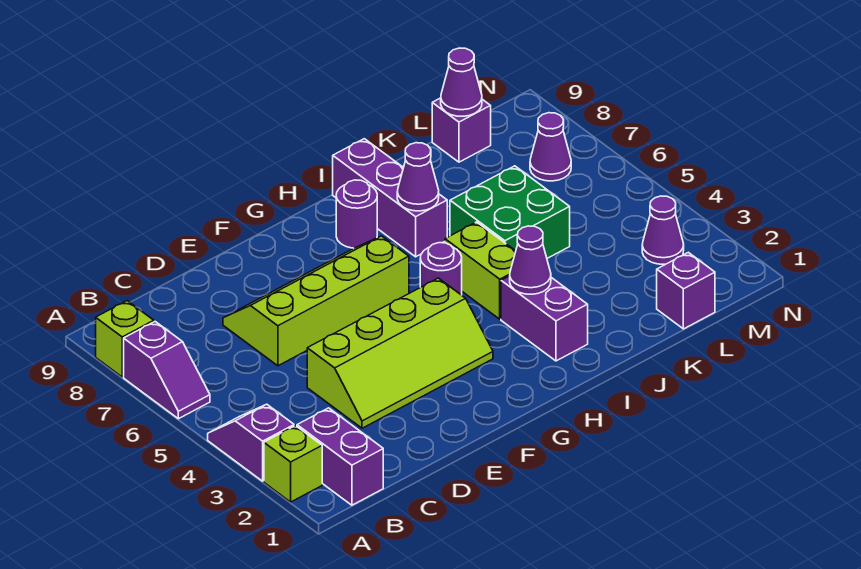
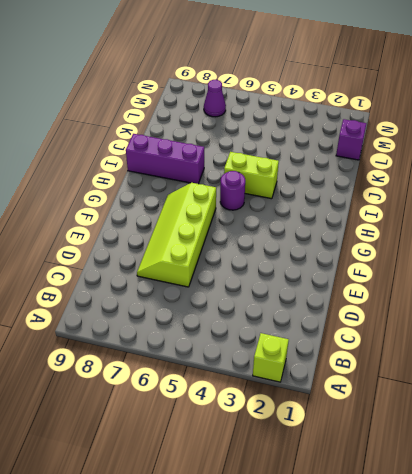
none -> purple slope A3:A4 level 1 top 3
none -> purple slope A6:A7 level 1 top 7
none -> lime brick A8 level 1

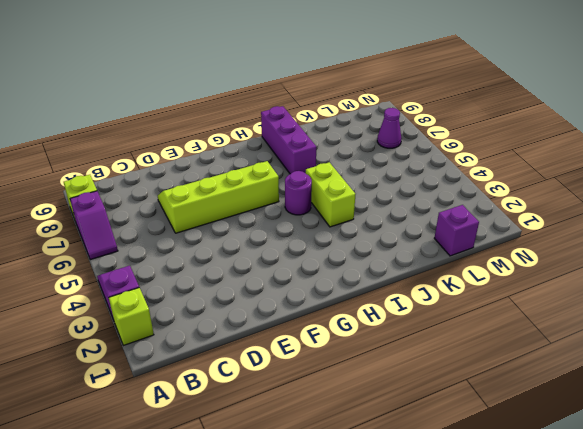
none -> purple brick B1:B2 level 1
none -> lime slope D3:G4 level 1 top 4
none -> purple round brick H8 level 1

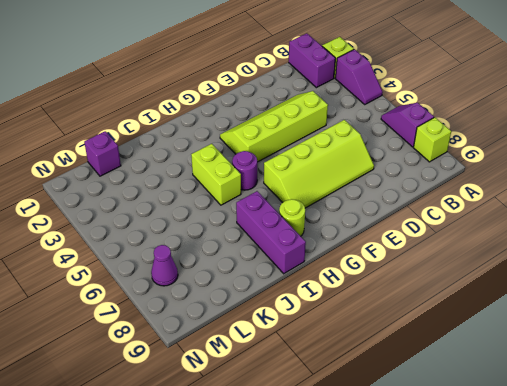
lime round brick H8 level 1 -> purple round brick H8 level 1
none -> purple brick I2:I3 level 1
none -> green brick J5:K6 level 1
none -> purple brick L9 level 1

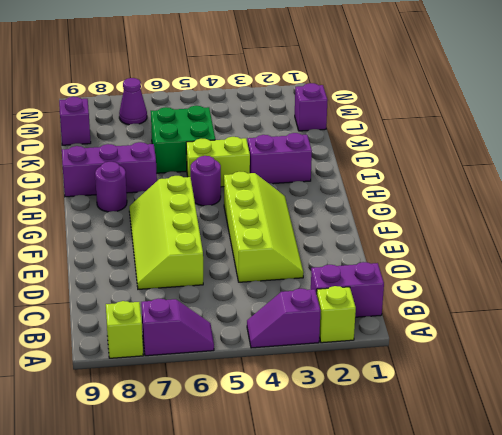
none -> purple cone M3 level 1
none -> purple cone I3 level 2
none -> purple cone I7 level 2

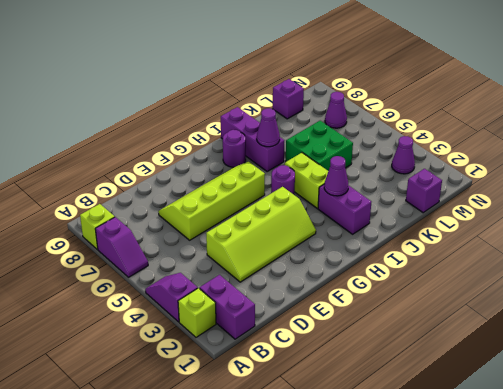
none -> purple cone L9 level 2

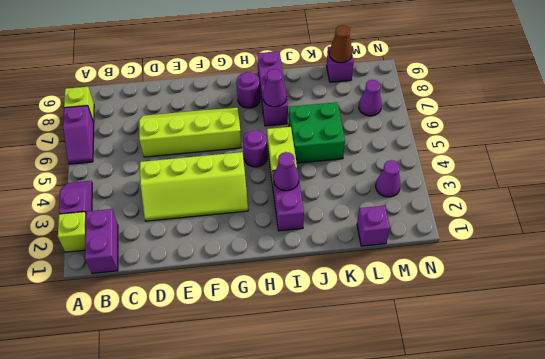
brown cone L9 level 2 -> purple cone L9 level 2

